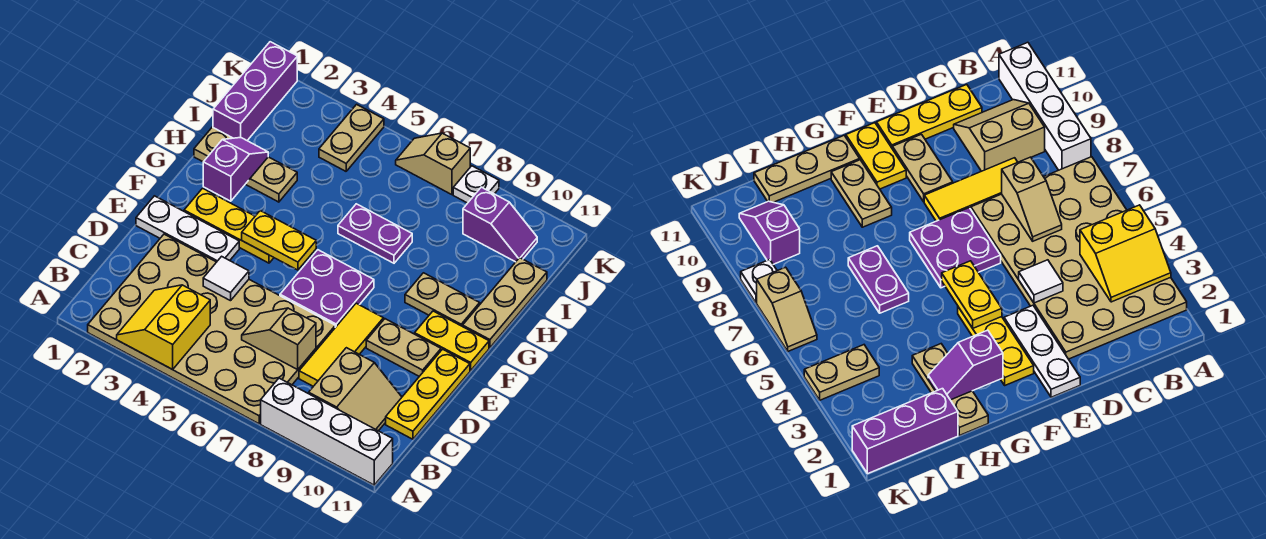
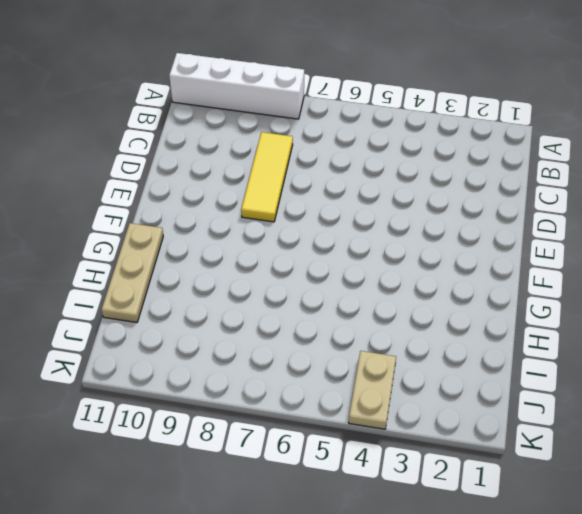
none -> tan plate A2:D7 level 1
none -> tan slope B9:C10 level 1 top 9
none -> yellow plate C11:E11 level 1

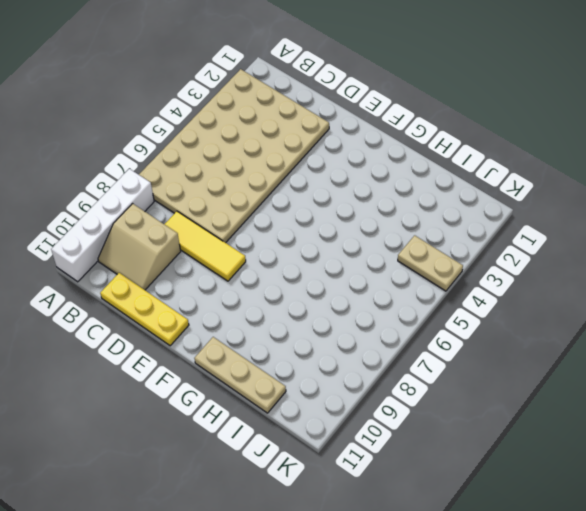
none -> white plate E1:E3 level 1
none -> purple plate E6:F7 level 1
none -> tan plate E9:E10 level 1

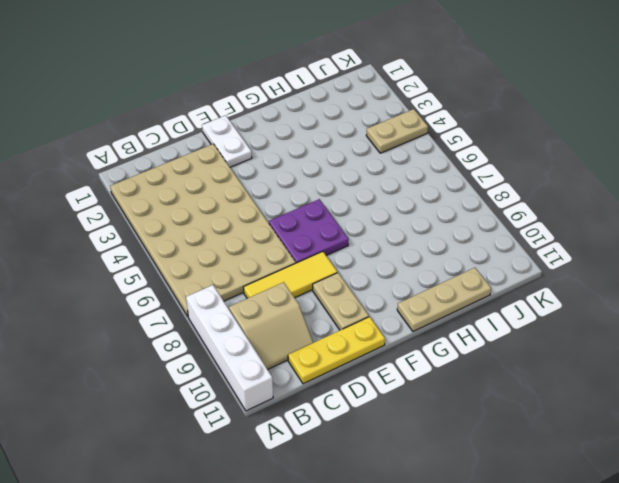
white plate E1:E2 level 1 -> white plate E1:E3 level 1
none -> yellow plate F2:F4 level 1
none -> yellow plate F10:F11 level 1
none -> tan plate G9:G10 level 1

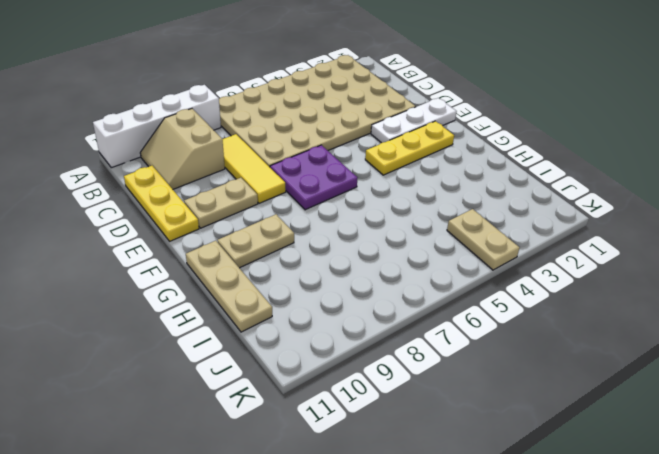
none -> yellow plate F10:F11 level 1
none -> tan plate H1:H3 level 1
none -> purple plate H6:H7 level 1

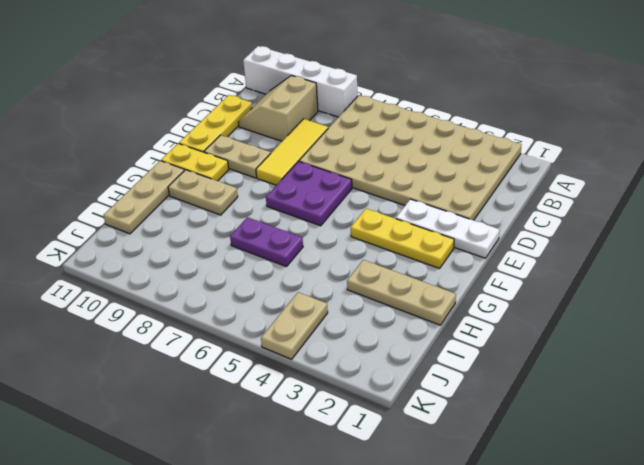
none -> purple brick I1:K1 level 1
none -> purple slope J9:J10 level 1 top 9
none -> tan slope K6:K7 level 1 top 7

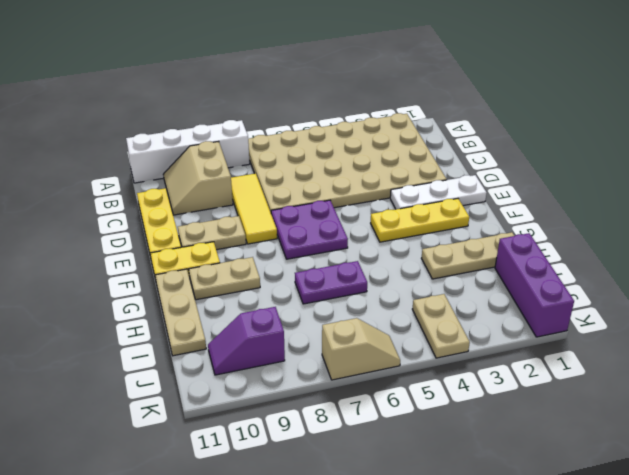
none -> white plate K8 level 1
none -> yellow slope A3:B4 level 2 top 4
none -> tan slope C6:C7 level 2 top 7

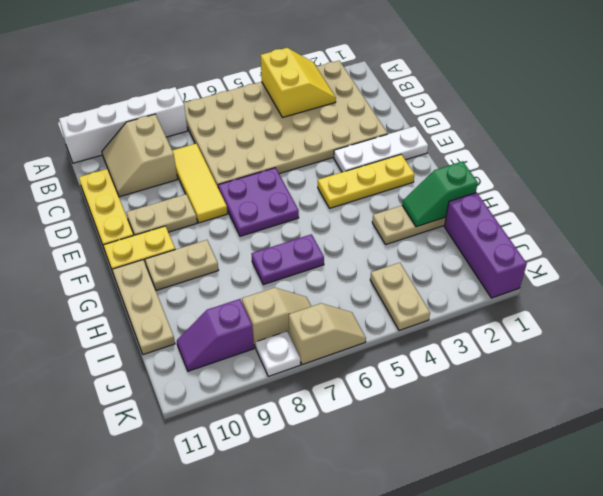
green slope H1:H2 level 2 top 1 -> purple slope G2:H2 level 2 top G
tan slope J7:J8 level 1 top 8 -> tan slope C6:C7 level 2 top 7
none -> white tile D4 level 2
none -> yellow plate F4:F5 level 2

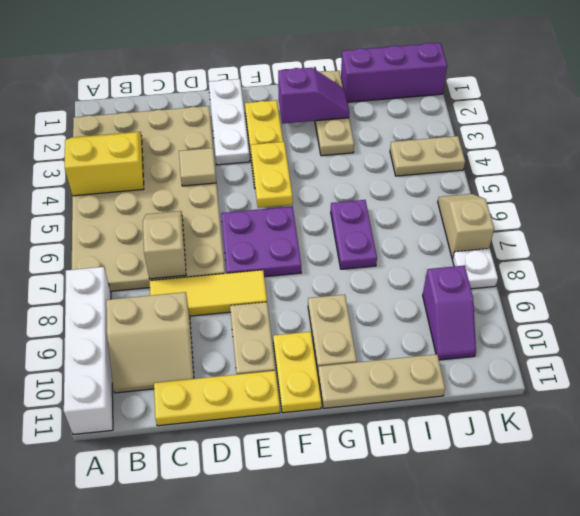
tan tile D4 level 2 -> white tile D4 level 2

